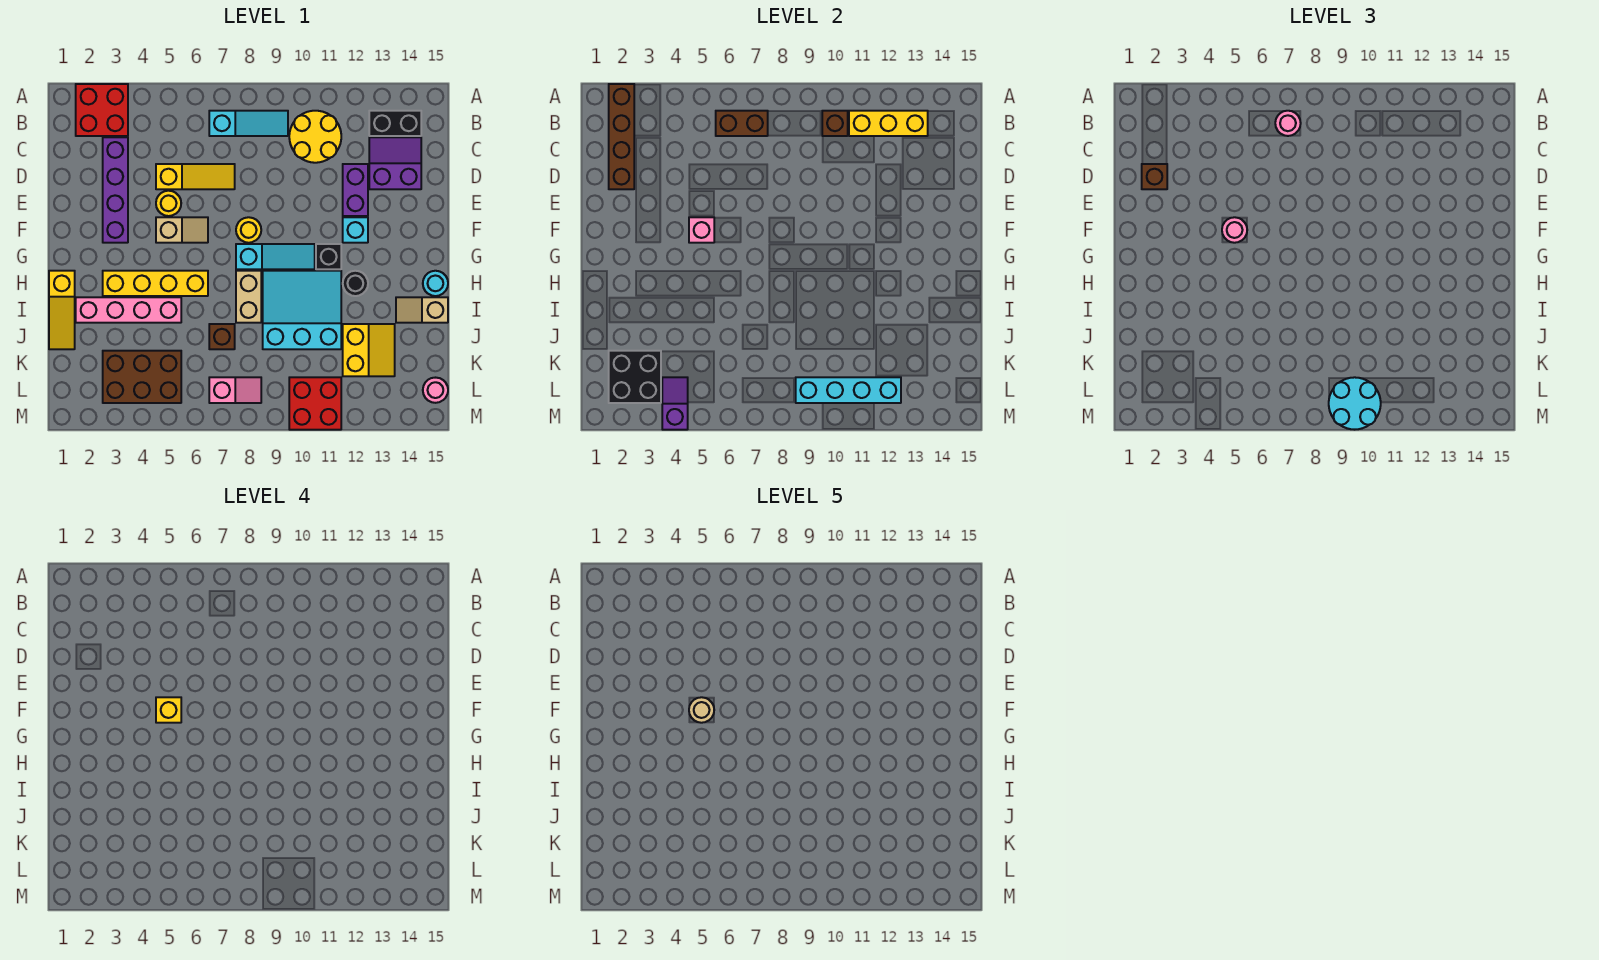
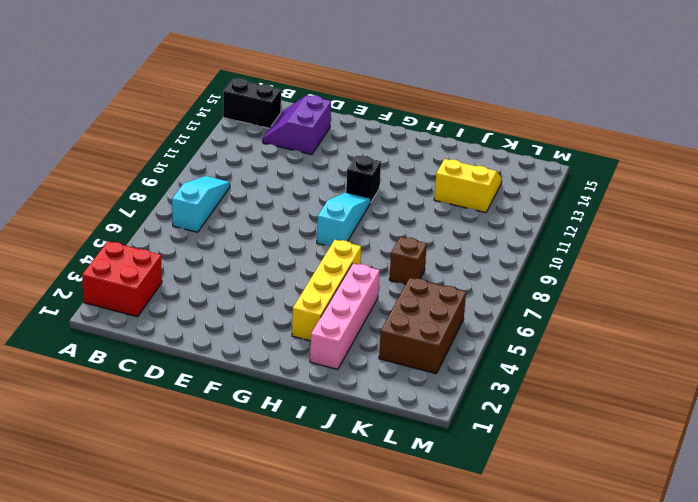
black brick A14:B14 level 1 -> black brick B13:B14 level 1
none -> yellow round brick B10:C11 level 1
none -> purple brick C3:F3 level 1
none -> yellow slope D5:D7 level 1 top 5
none -> purple brick D12:E12 level 1

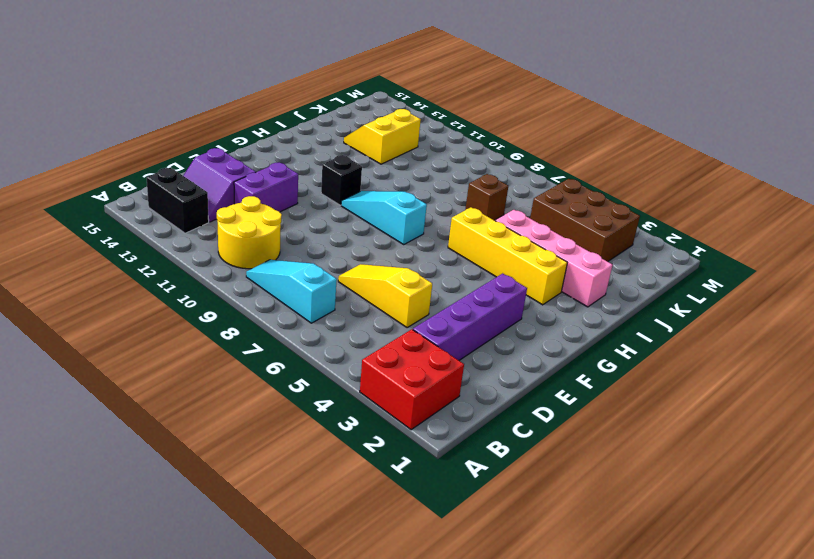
none -> yellow round brick E5 level 1
none -> tan slope F5:F6 level 1 top 5
none -> yellow round brick F8 level 1
none -> cyan brick F12 level 1

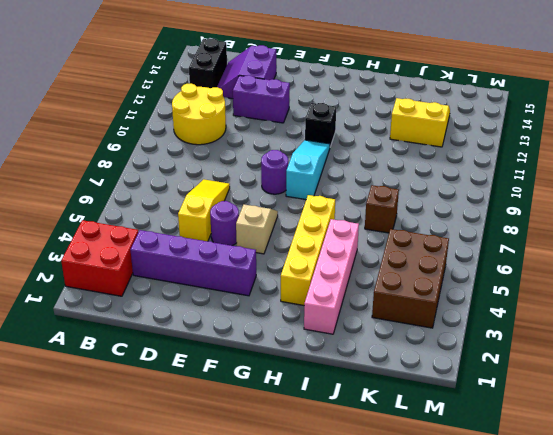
purple round brick E5 level 1 -> yellow round brick E5 level 1
purple round brick F8 level 1 -> yellow round brick F8 level 1
none -> cyan slope B7:B9 level 1 top 7
none -> cyan brick F12 level 1
none -> yellow slope H1:J1 level 1 top H
none -> tan brick H8:I8 level 1

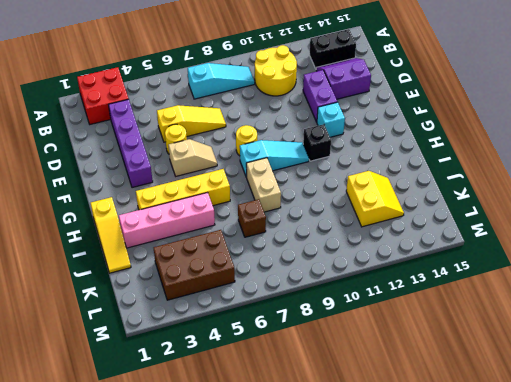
none -> cyan slope H9:J11 level 1 top J
none -> black round brick H12 level 1
none -> cyan round brick H15 level 1
none -> tan slope I14:I15 level 1 top 15

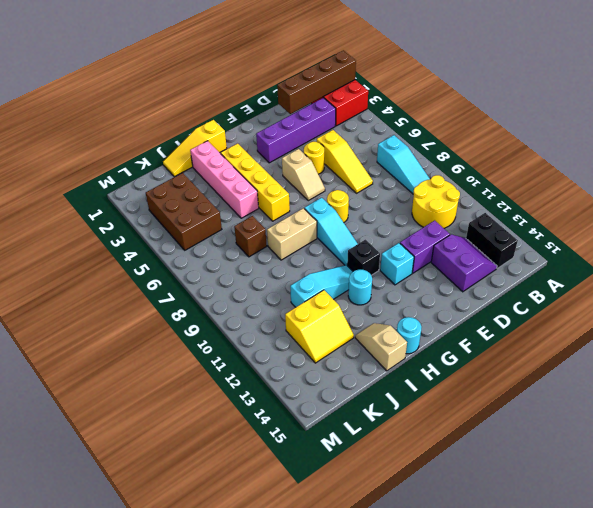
cyan slope H11:J11 level 1 top J -> cyan slope H9:J11 level 1 top J
cyan round brick H12 level 1 -> black round brick H12 level 1
none -> pink slope L7:L8 level 1 top 7
none -> red brick L10:M11 level 1
none -> pink round brick L15 level 1
none -> brown brick B6:B7 level 2

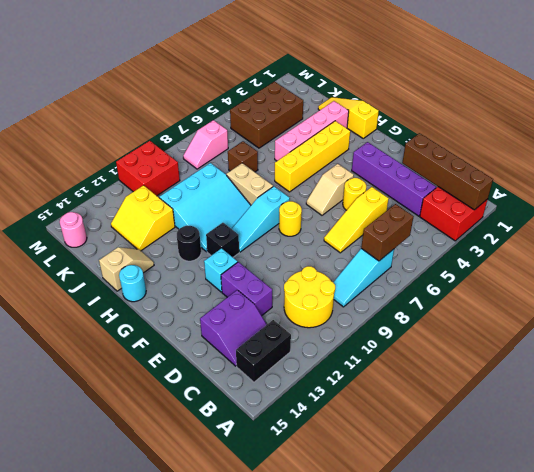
none -> brown brick B10 level 2
none -> yellow brick B11:B13 level 2
none -> pink brick F5 level 2
none -> black brick K2:L3 level 2

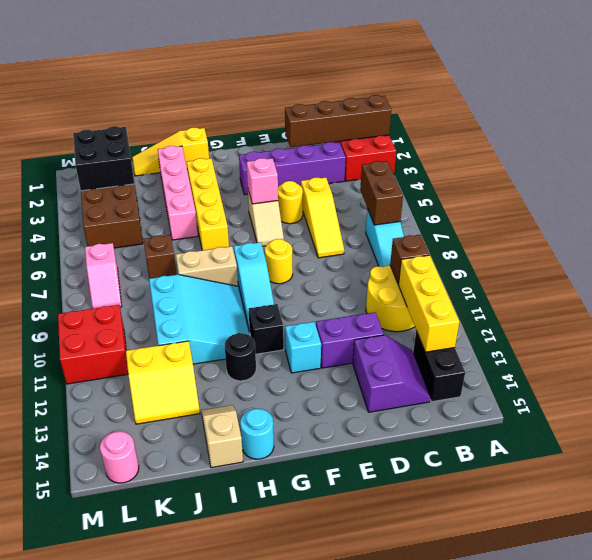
none -> purple slope L4:M4 level 2 top M
none -> cyan brick L9:L12 level 2
none -> pink round brick B7 level 3
none -> brown brick D2 level 3

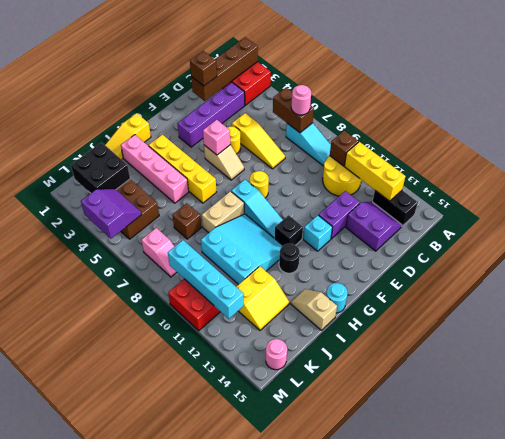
purple slope L4:M5 level 2 top M -> purple slope L4:M4 level 2 top M
none -> pink round brick F5 level 3
none -> cyan round brick L9:M10 level 3
none -> yellow brick F5 level 4
none -> tan round brick F5 level 5

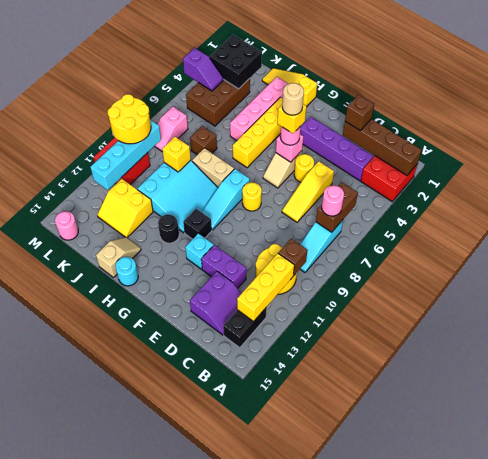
yellow brick J9 level 2 -> none
yellow round brick L9:M10 level 3 -> cyan round brick L9:M10 level 3

